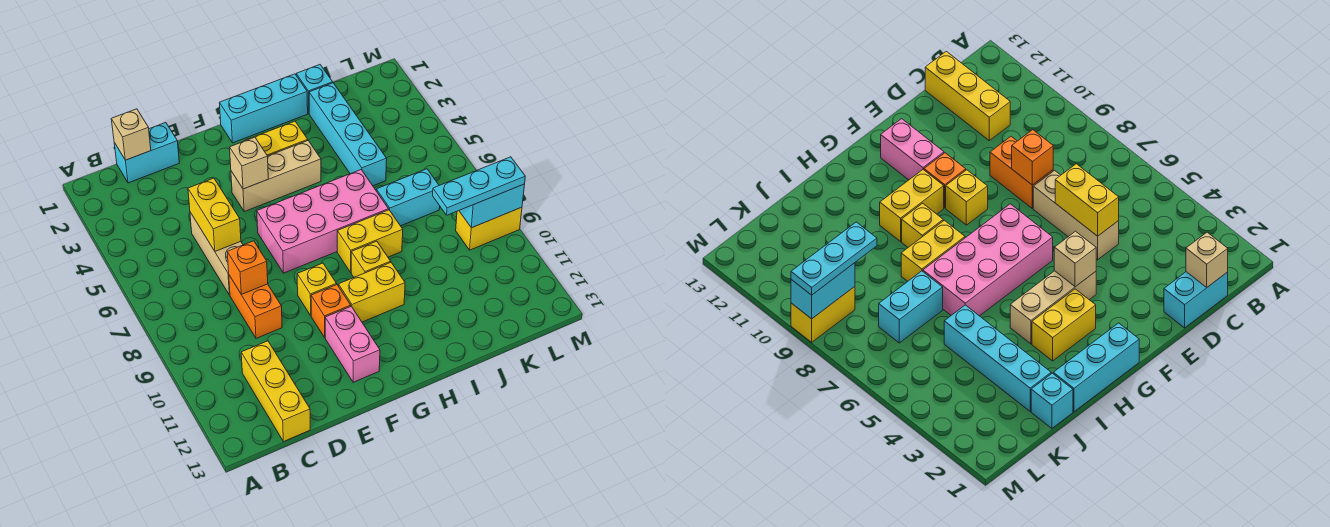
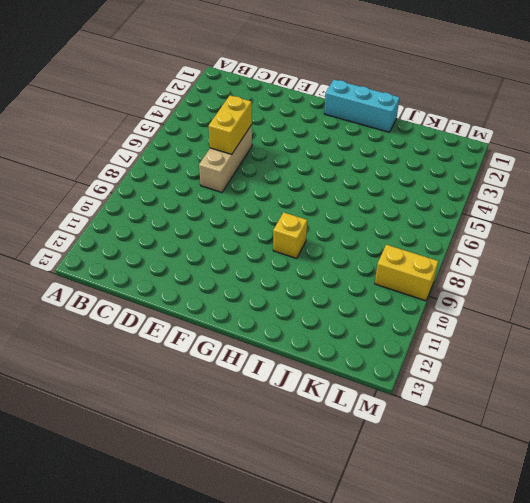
none -> cyan brick C1:D1 level 1
none -> yellow brick C11:C13 level 1
none -> orange brick D8:D9 level 1

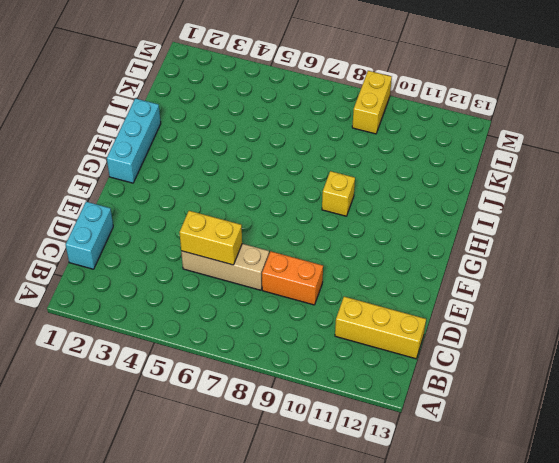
none -> tan brick F4:H4 level 1
none -> pink brick F6:I7 level 1
none -> yellow brick F9 level 1

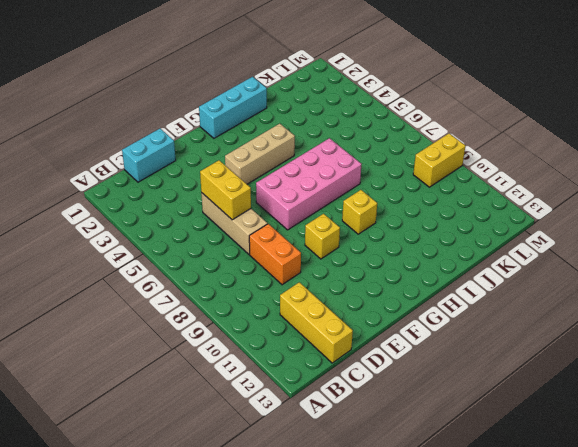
none -> orange brick F10 level 1
none -> pink brick F11:F12 level 1
none -> yellow brick G3:H3 level 1

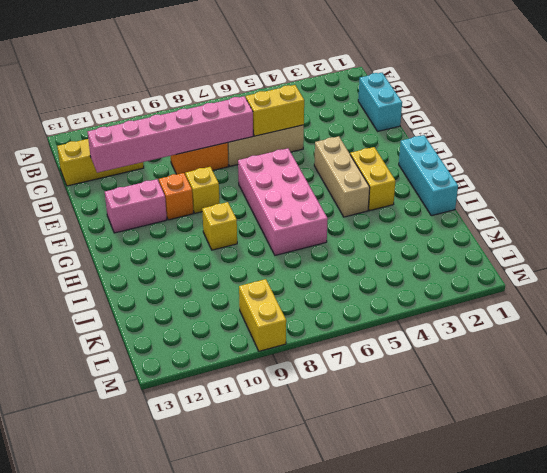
pink brick D7:D12 level 2 -> orange brick D8 level 2
none -> yellow brick G10:H10 level 1
none -> yellow brick H8:I8 level 1
none -> cyan brick J1 level 1

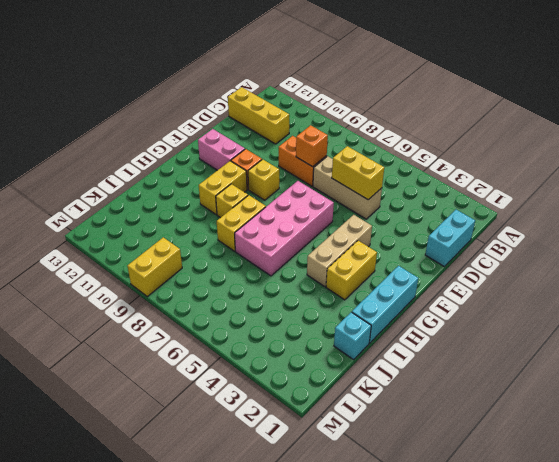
none -> cyan brick J2:J5 level 1
none -> cyan brick J7:K7 level 1
none -> tan brick C1 level 2

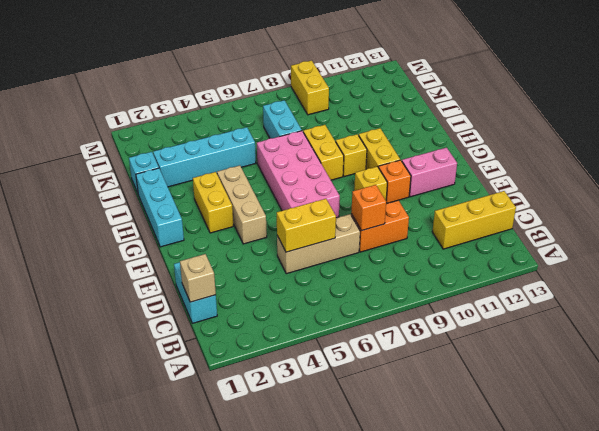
none -> tan brick F4 level 2
none -> cyan brick L9:M9 level 2
none -> cyan plate K9:M9 level 3

